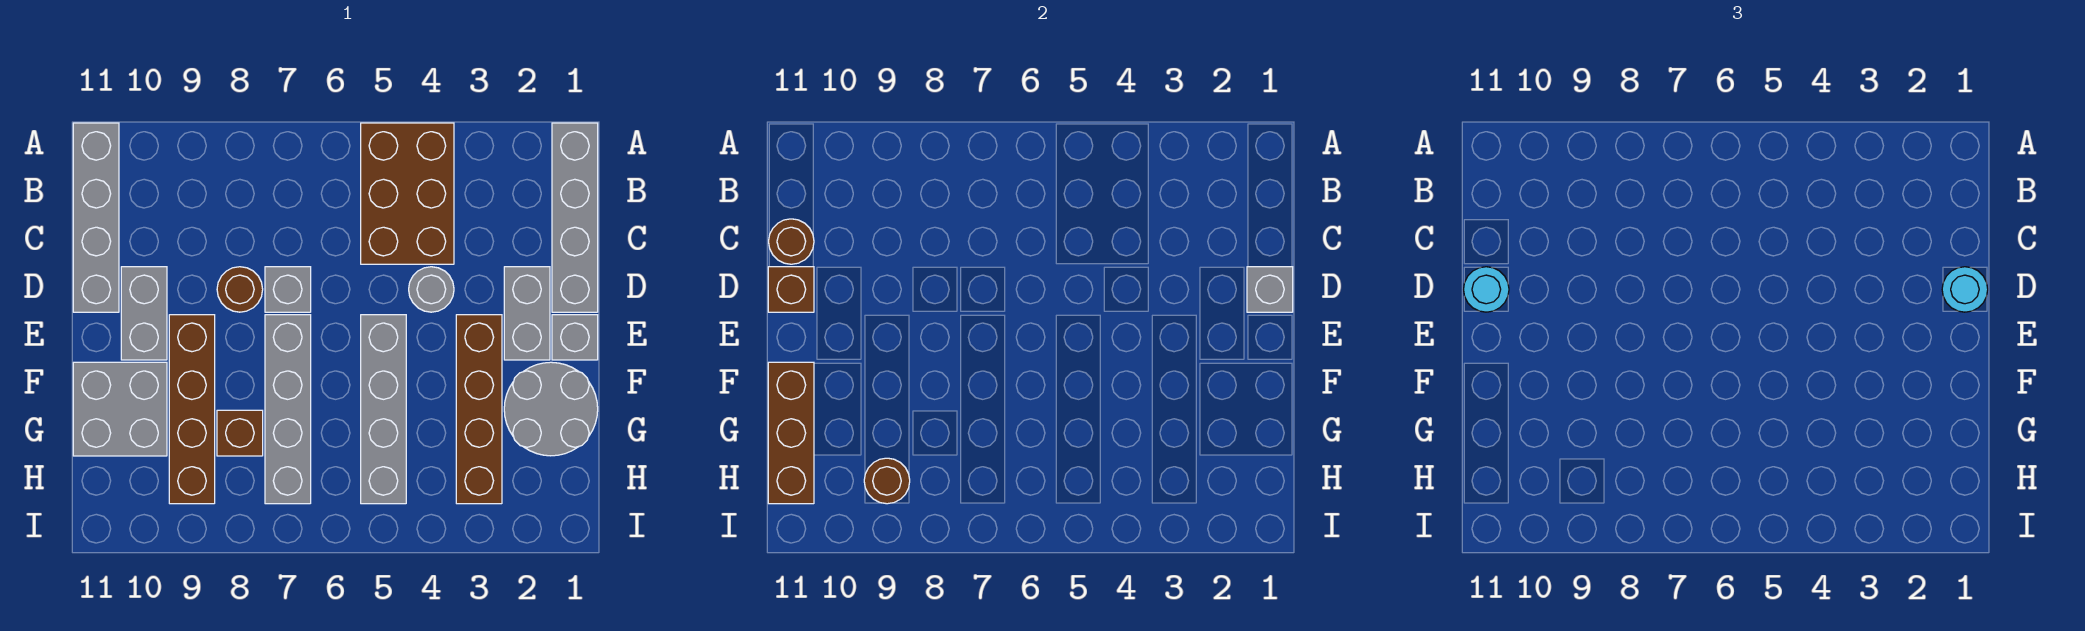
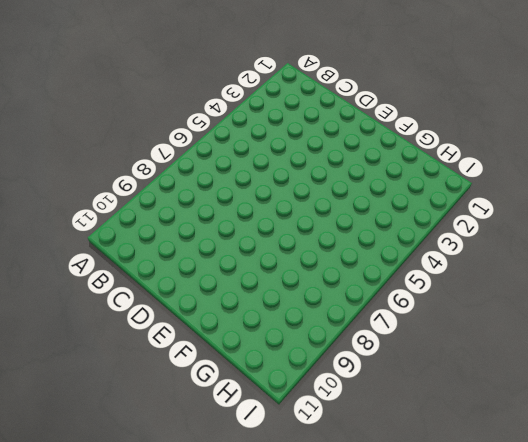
none -> grey brick A1:D1 level 1
none -> brown brick A4:C5 level 1
none -> grey brick A11:D11 level 1

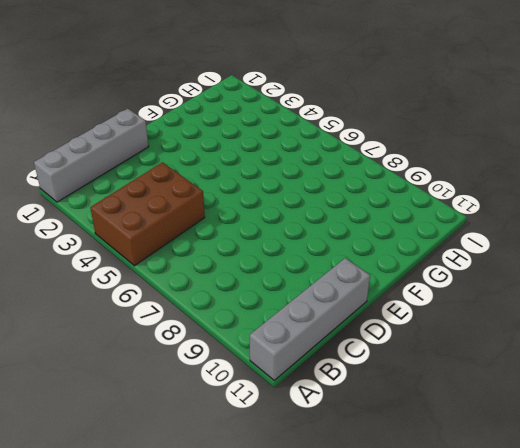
none -> grey brick D2:E2 level 1
none -> grey round brick D4 level 1
none -> grey brick D7 level 1

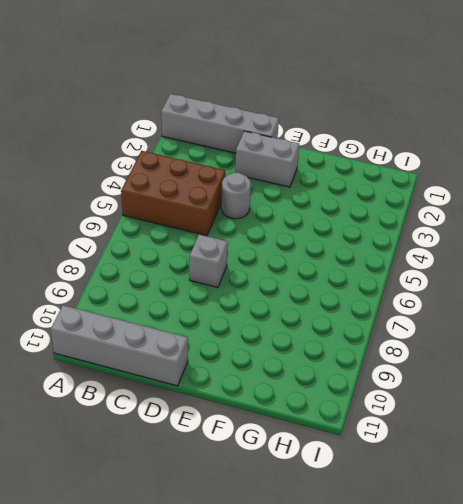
none -> brown round brick D8 level 1
none -> grey brick D10:E10 level 1
none -> grey brick E1 level 1

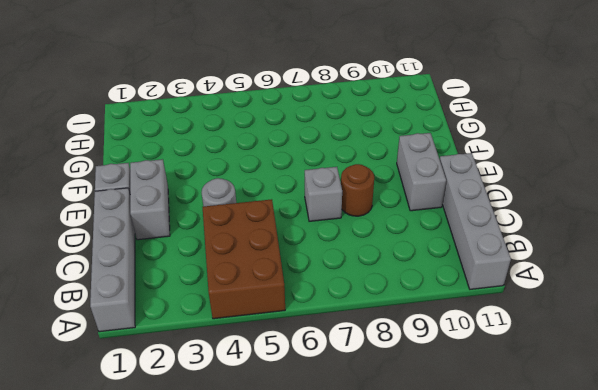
none -> brown brick E3:H3 level 1
none -> grey brick E5:H5 level 1
none -> grey brick E7:H7 level 1

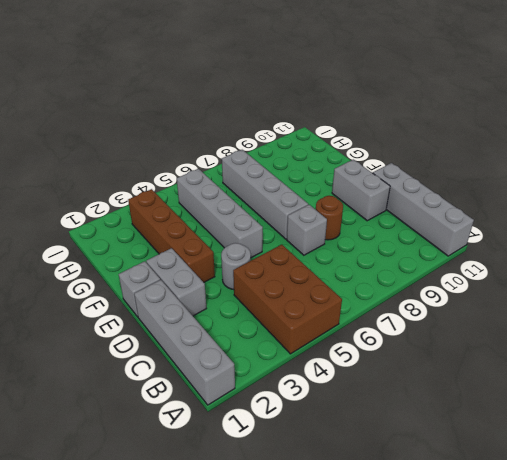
none -> brown brick E9:H9 level 1
none -> grey round brick F1:G2 level 1
none -> grey brick F10:G11 level 1

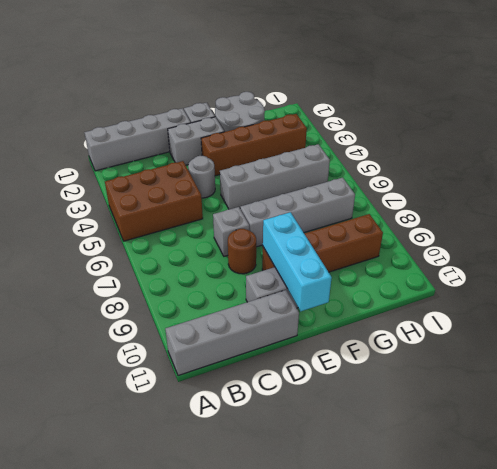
cyan brick E9:E11 level 2 -> none
none -> grey brick F10:G11 level 1
none -> brown brick G8 level 1
none -> brown round brick C11 level 2

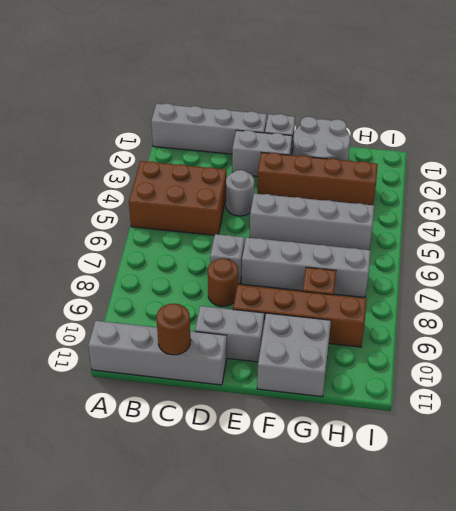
none -> grey brick D1 level 2
none -> brown brick D11 level 2
none -> brown brick F11:H11 level 2

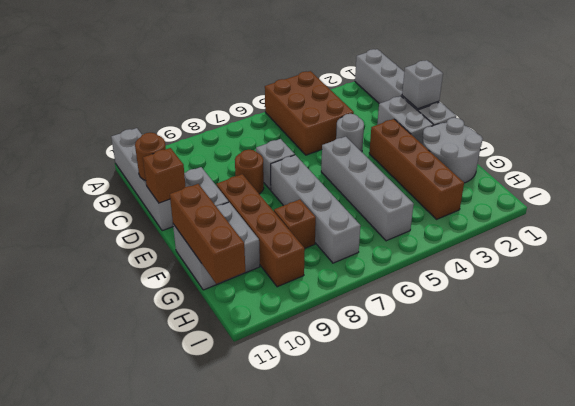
none -> brown round brick H9 level 2
none -> cyan round brick D1 level 3
none -> cyan round brick D11 level 3

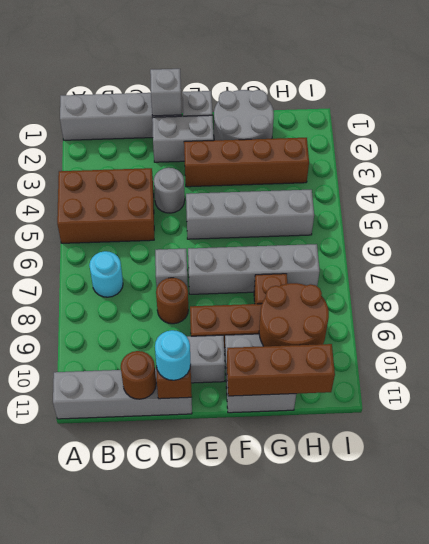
cyan round brick B7 level 1 -> cyan round brick D1 level 3
brown round brick G9:H10 level 2 -> brown round brick H9 level 2

